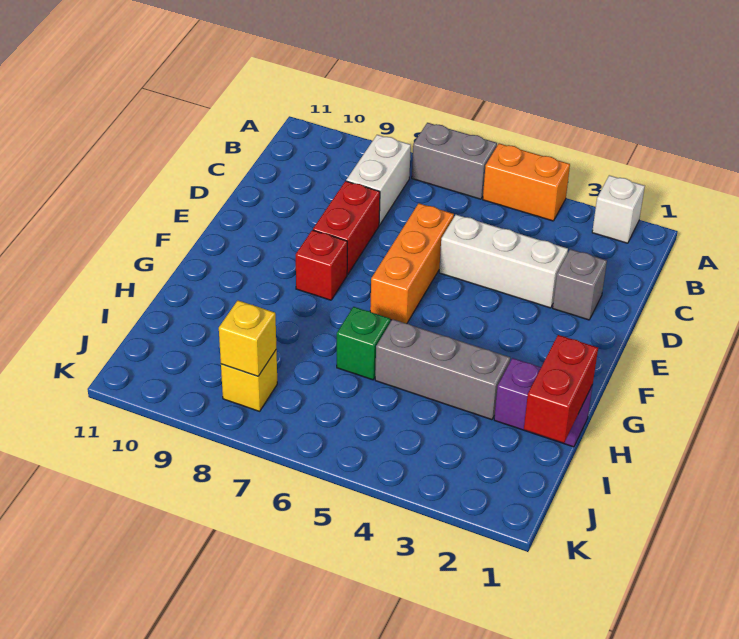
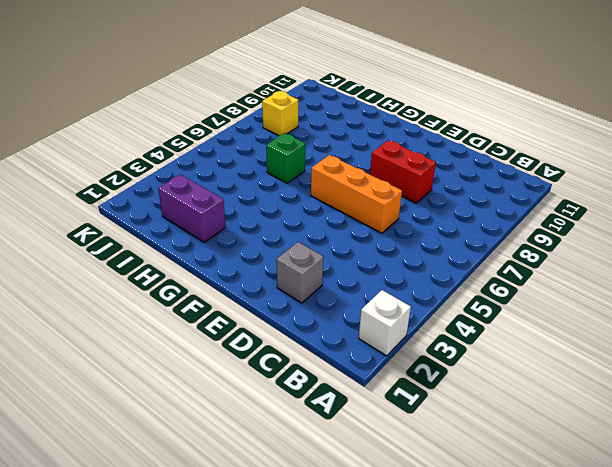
purple brick H2:I2 level 1 -> purple brick H1:H2 level 1
none -> orange brick A4:A5 level 1
none -> grey brick A6:A7 level 1
none -> white brick B8:C8 level 1

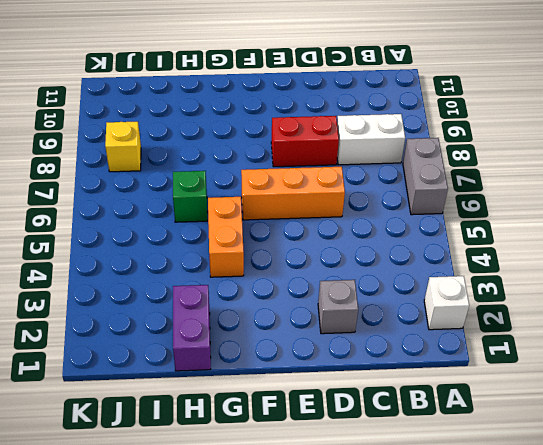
orange brick G4:G5 level 1 -> orange brick A4:A5 level 1
none -> white brick D3:D5 level 1
none -> red brick F8 level 1
none -> grey brick H3:H5 level 1

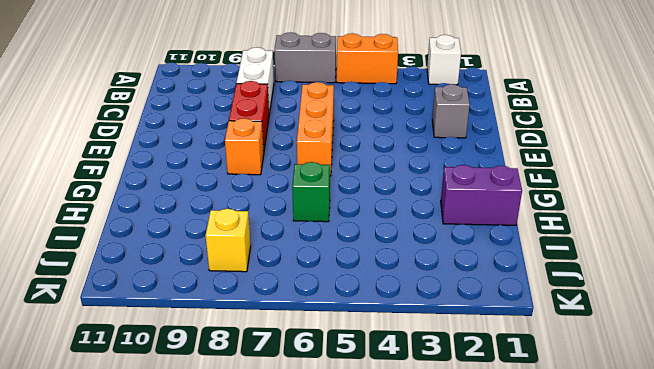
orange brick F8 level 1 -> red brick F8 level 1
none -> white brick D3:D5 level 1
none -> grey brick H3:H5 level 1
none -> red brick H1:I1 level 2

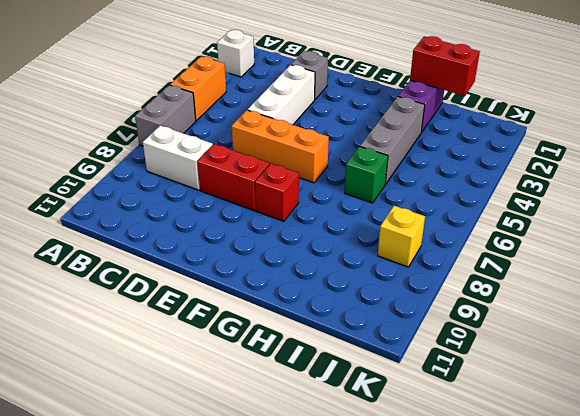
none -> yellow brick J8 level 2

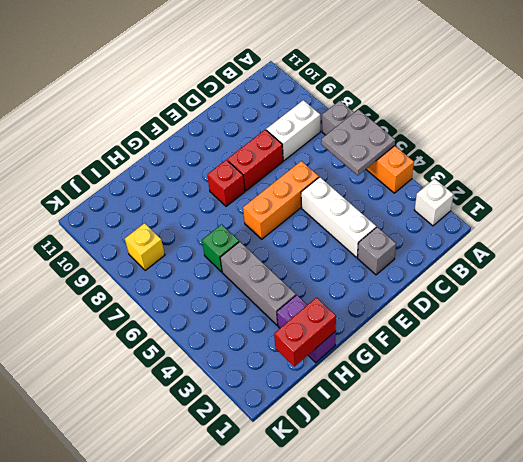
grey plate A5:B6 level 2 -> none
none -> yellow brick J8 level 2

